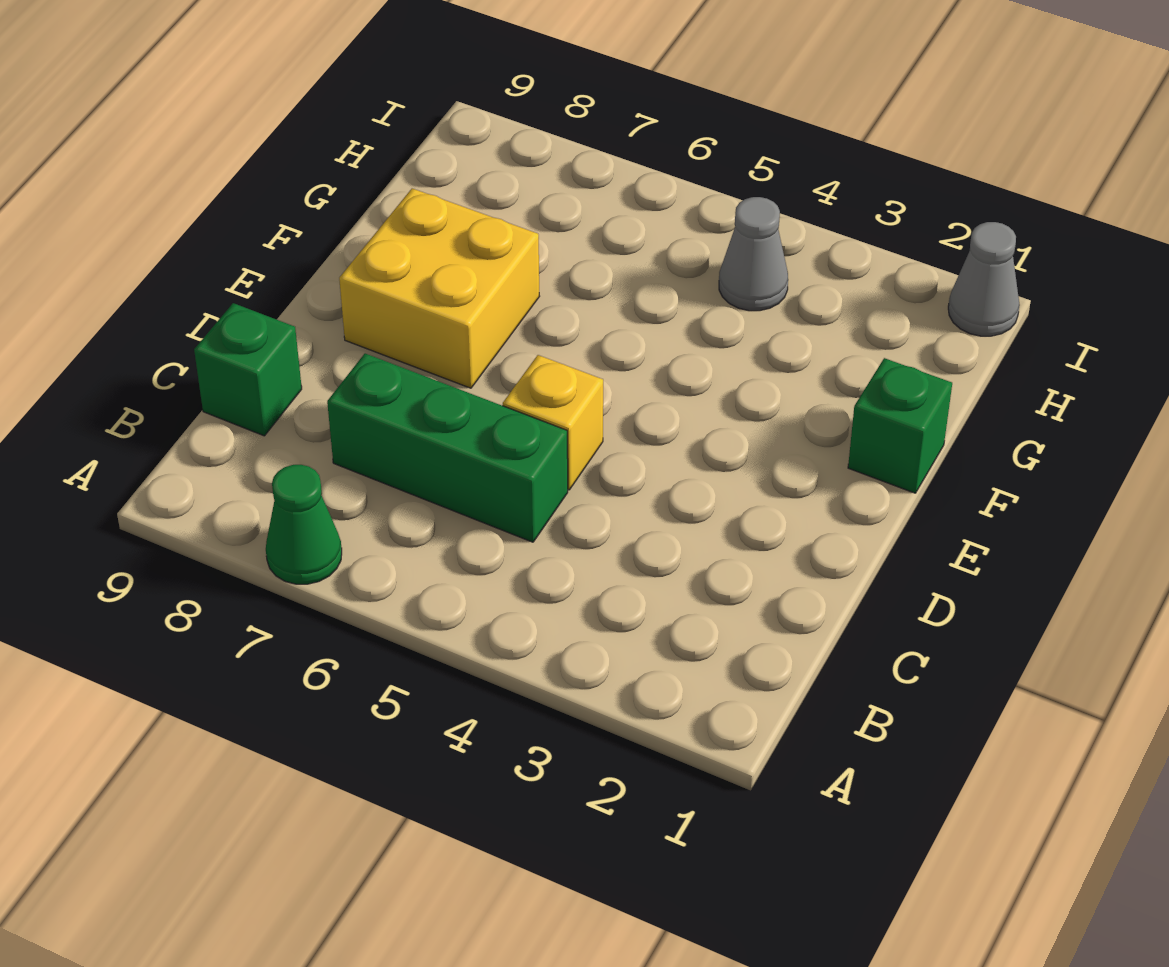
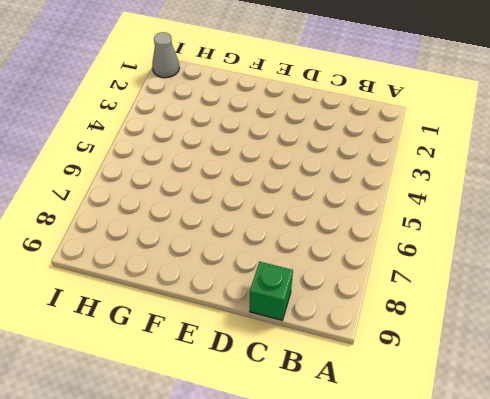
none -> green cone A7 level 1
none -> green brick C5:C7 level 1

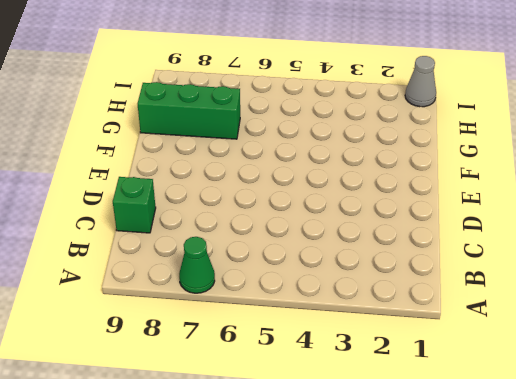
green brick G7:G9 level 1 -> green brick C5:C7 level 1
none -> yellow brick D5 level 1
none -> yellow brick E7:F8 level 1

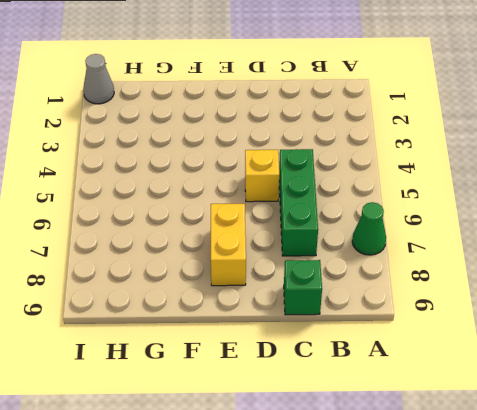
yellow brick E7:E8 level 1 -> yellow brick E7:F8 level 1
none -> green brick F1 level 1
none -> grey cone H4 level 1

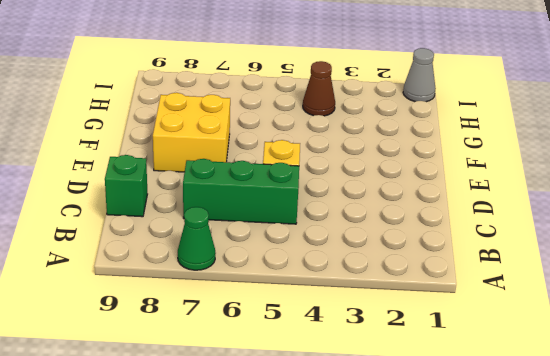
brown cone H4 level 1 -> grey cone H4 level 1
none -> green brick F1 level 1

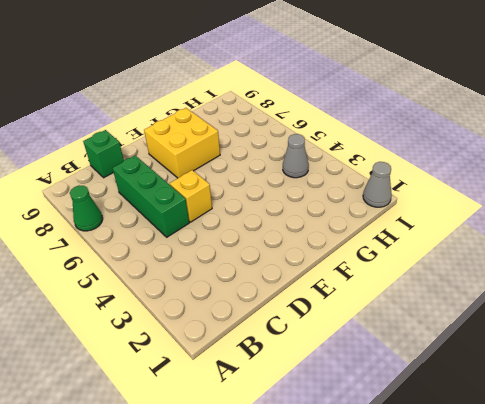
none -> green brick F1 level 1

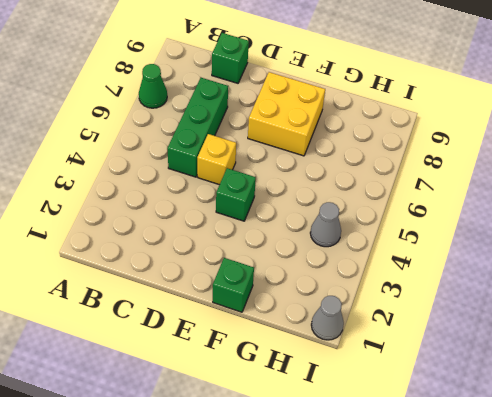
green brick E4 level 1 -> none

